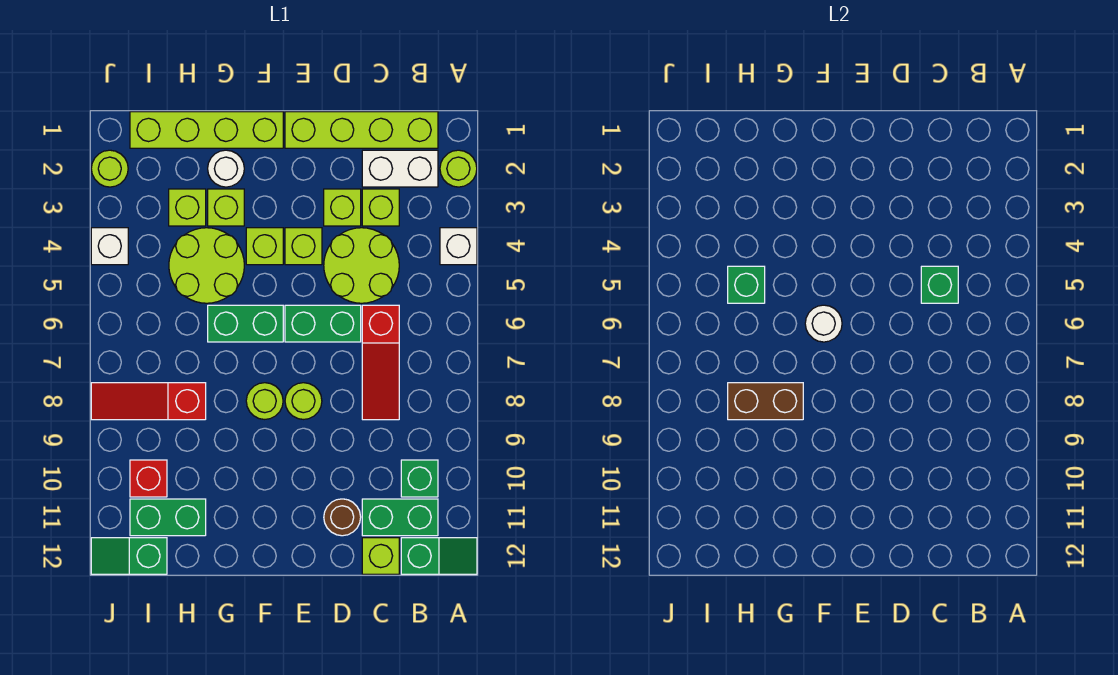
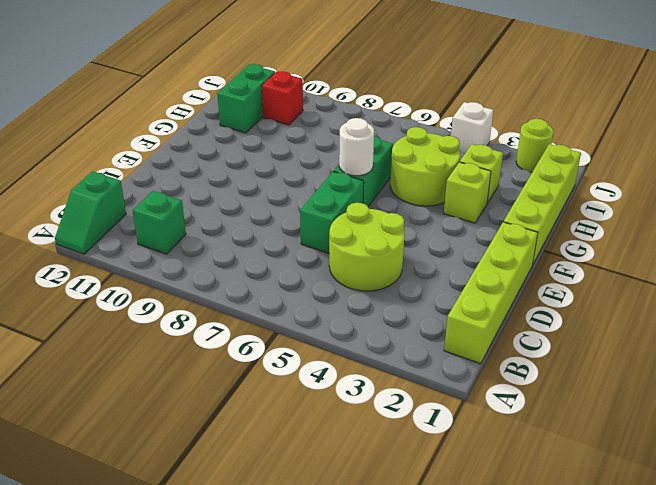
none -> lime round brick A2 level 1
none -> white brick A4 level 1
none -> white brick B2:C2 level 1
none -> green brick B11:C11 level 1

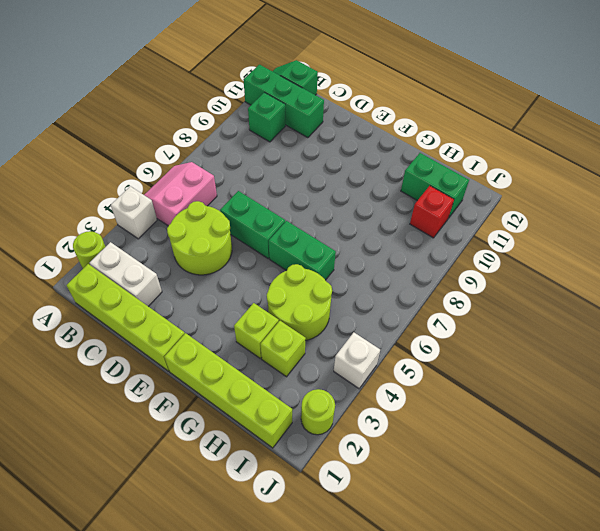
pink slope A5:B6 level 1 top B -> none
green brick A11:C11 level 1 -> green brick B11:C11 level 1
none -> lime brick C3 level 1
none -> red slope C6:C8 level 1 top 6
none -> lime brick C12 level 1
none -> lime brick D3 level 1

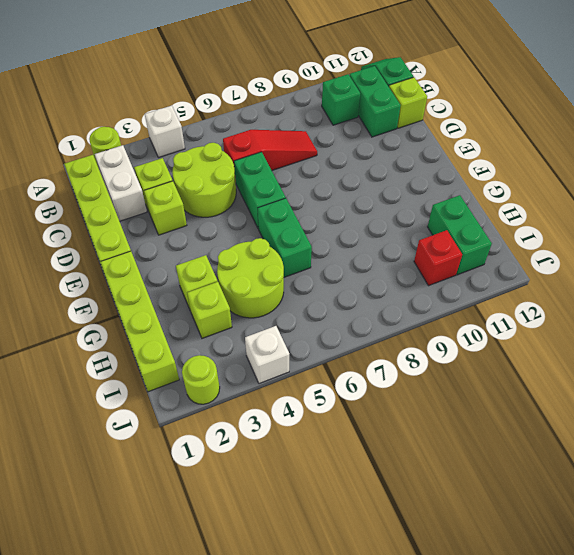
none -> brown round brick D11 level 1
none -> lime brick E4 level 1
none -> lime round brick E8 level 1
none -> lime brick F4 level 1

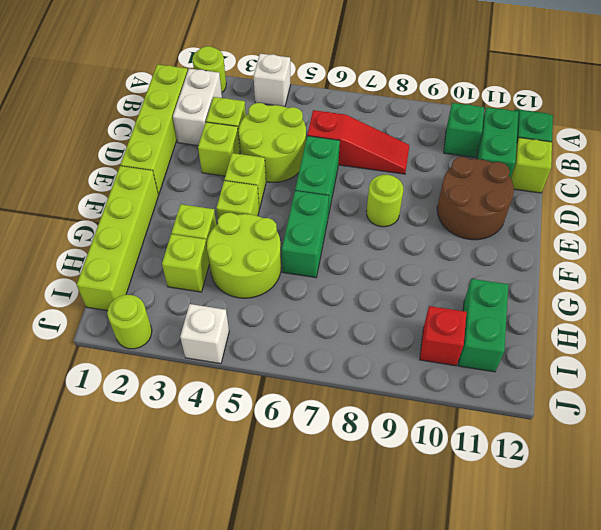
brown round brick D10:E11 level 1 -> brown round brick D11 level 1
none -> lime round brick F8 level 1
none -> white round brick G2 level 1
none -> red slope H8:J8 level 1 top H
none -> green slope I12:J12 level 1 top I

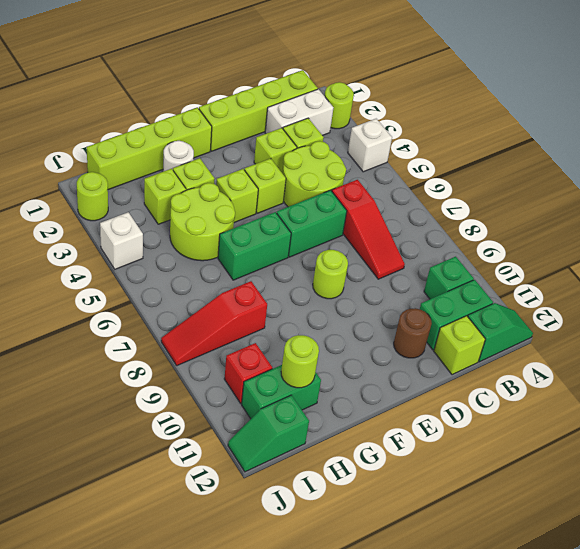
lime round brick H11 level 2 -> lime round brick F8 level 1
none -> green brick C5 level 2
none -> white round brick F6 level 2
none -> brown brick G8:H8 level 2
none -> green brick H5 level 2

